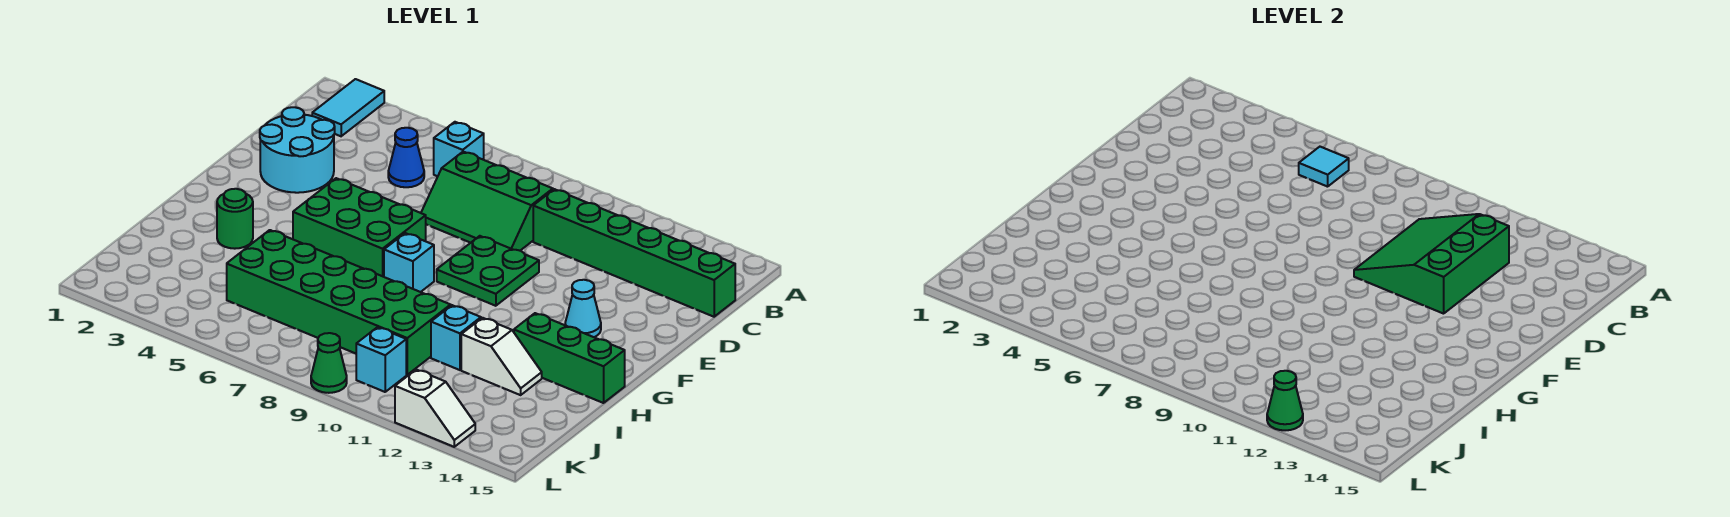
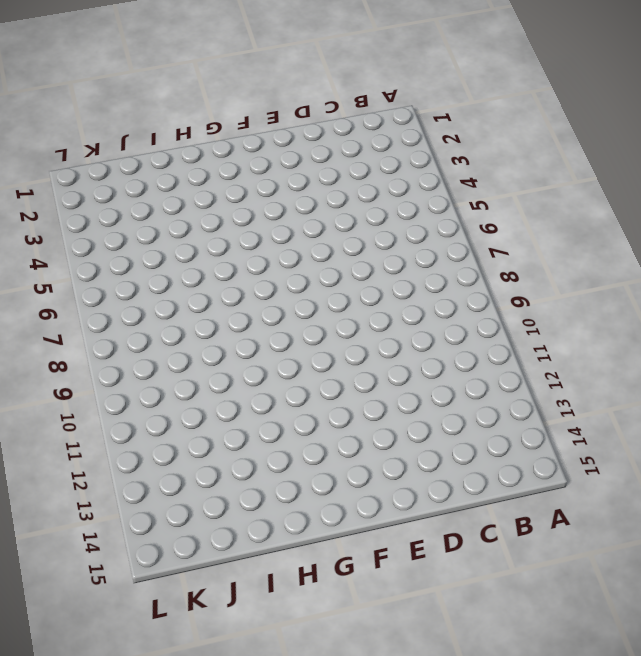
none -> cyan tile A2:B2 level 1
none -> cyan brick B6 level 1
none -> blue cone C5 level 1

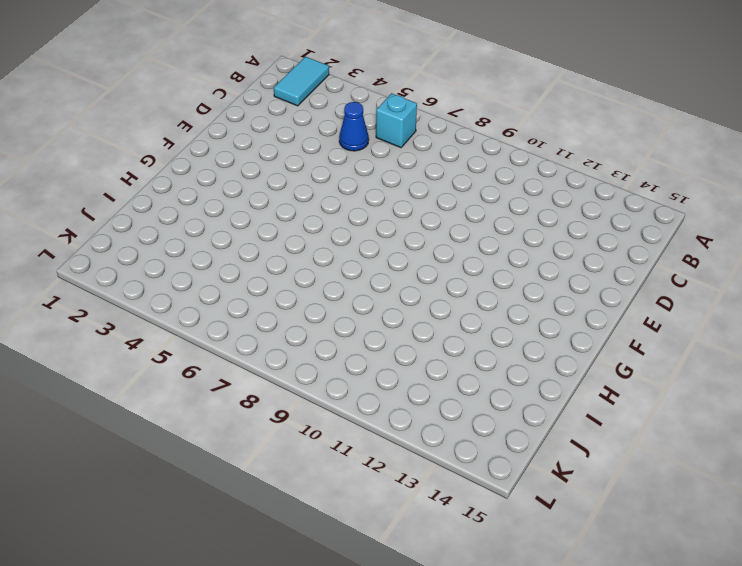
none -> green slope C7:D9 level 1 top C
none -> green brick C10:C15 level 1
none -> cyan round brick D2:E3 level 1

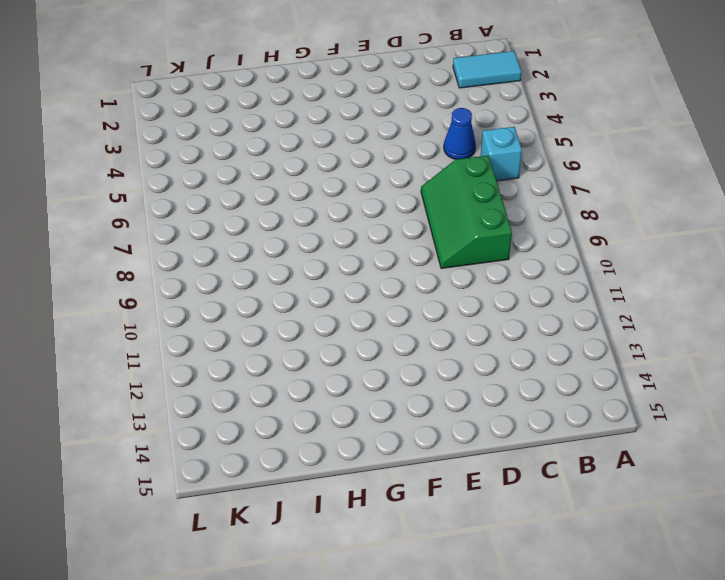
none -> green brick C10:C15 level 1
none -> cyan round brick D2:E3 level 1
none -> green plate E9:F10 level 1

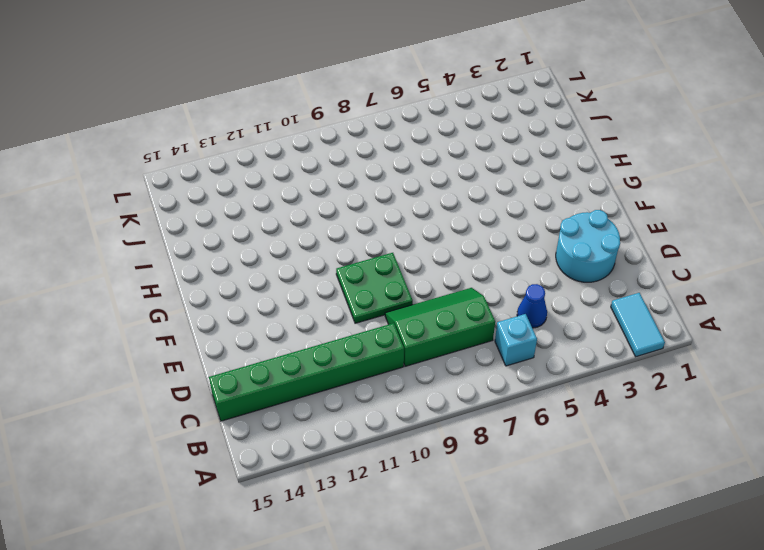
none -> green brick F5:G7 level 1
none -> cyan cone F13 level 1
none -> cyan brick G8 level 1

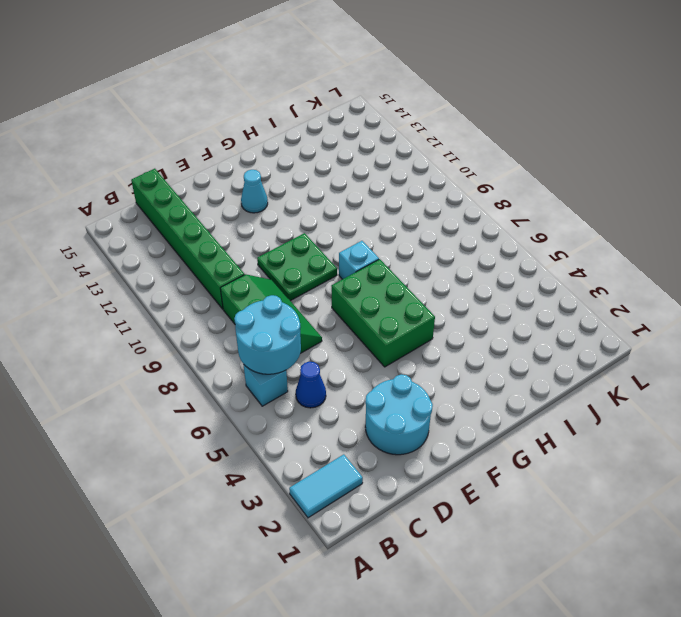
cyan round brick B6:C7 level 2 -> cyan tile B6 level 2
none -> green round brick H3 level 1
none -> green brick H13:H15 level 1
none -> green brick I5:J10 level 1

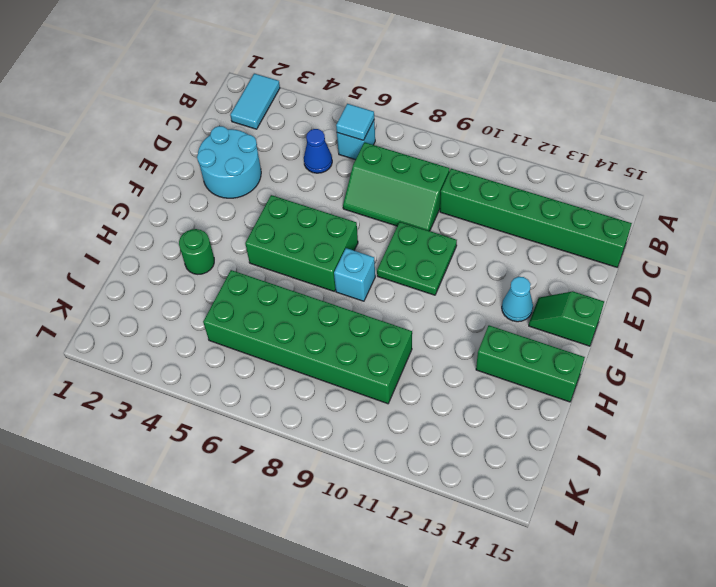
green slope F14:F15 level 1 top 15 -> none
none -> cyan brick I11 level 1
none -> white slope I12:I13 level 1 top 12
none -> cyan brick K10 level 1

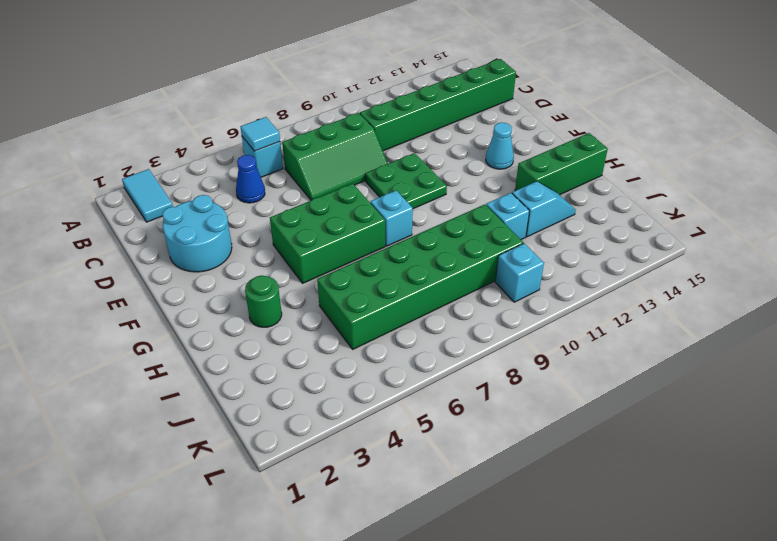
cyan slope I12:I13 level 1 top 12 -> white slope I12:I13 level 1 top 12
none -> green cone L9 level 1
none -> white slope L12:L13 level 1 top 12
none -> green slope C10:E12 level 2 top 12

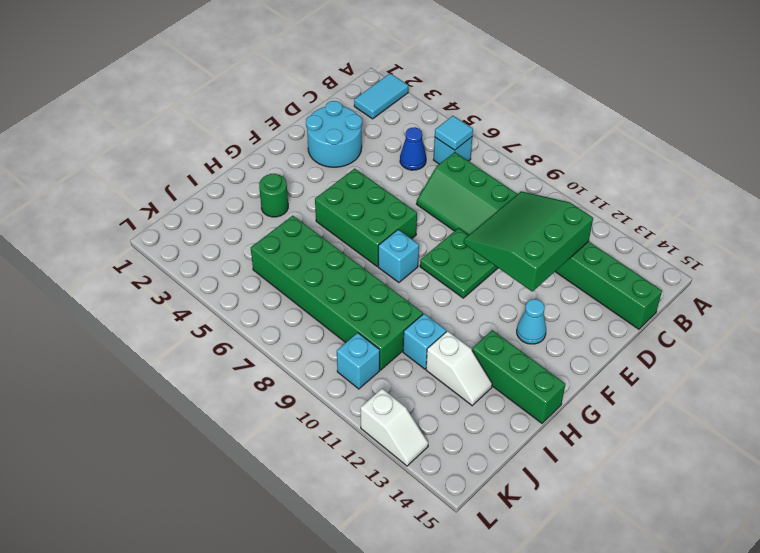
none -> green cone L9 level 1
none -> green cone L12 level 2

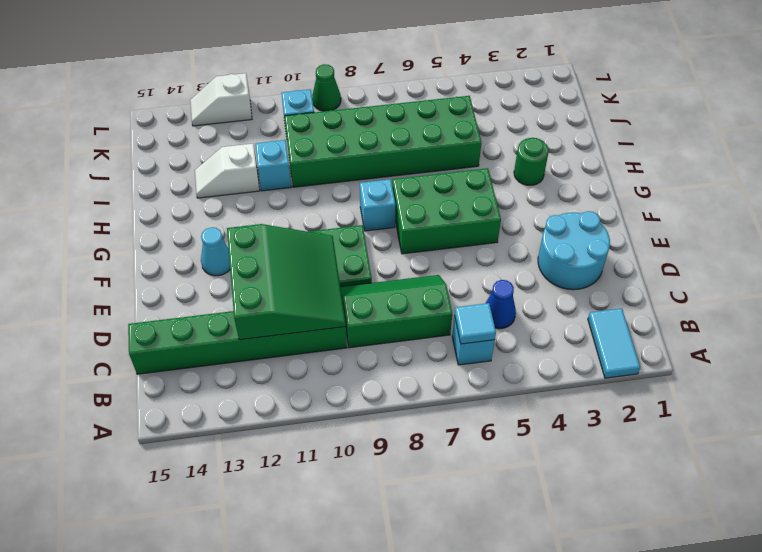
none -> green brick H13:H15 level 1
none -> green cone L12 level 2

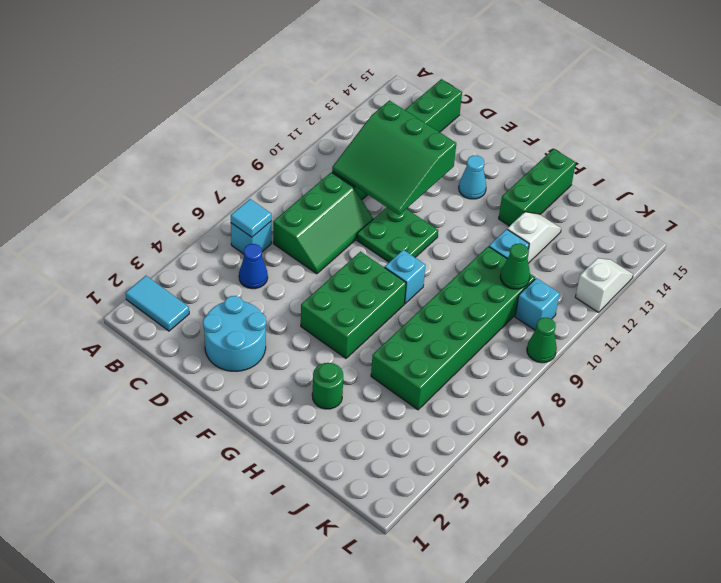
green cone J10 level 2 -> green cone L12 level 2

